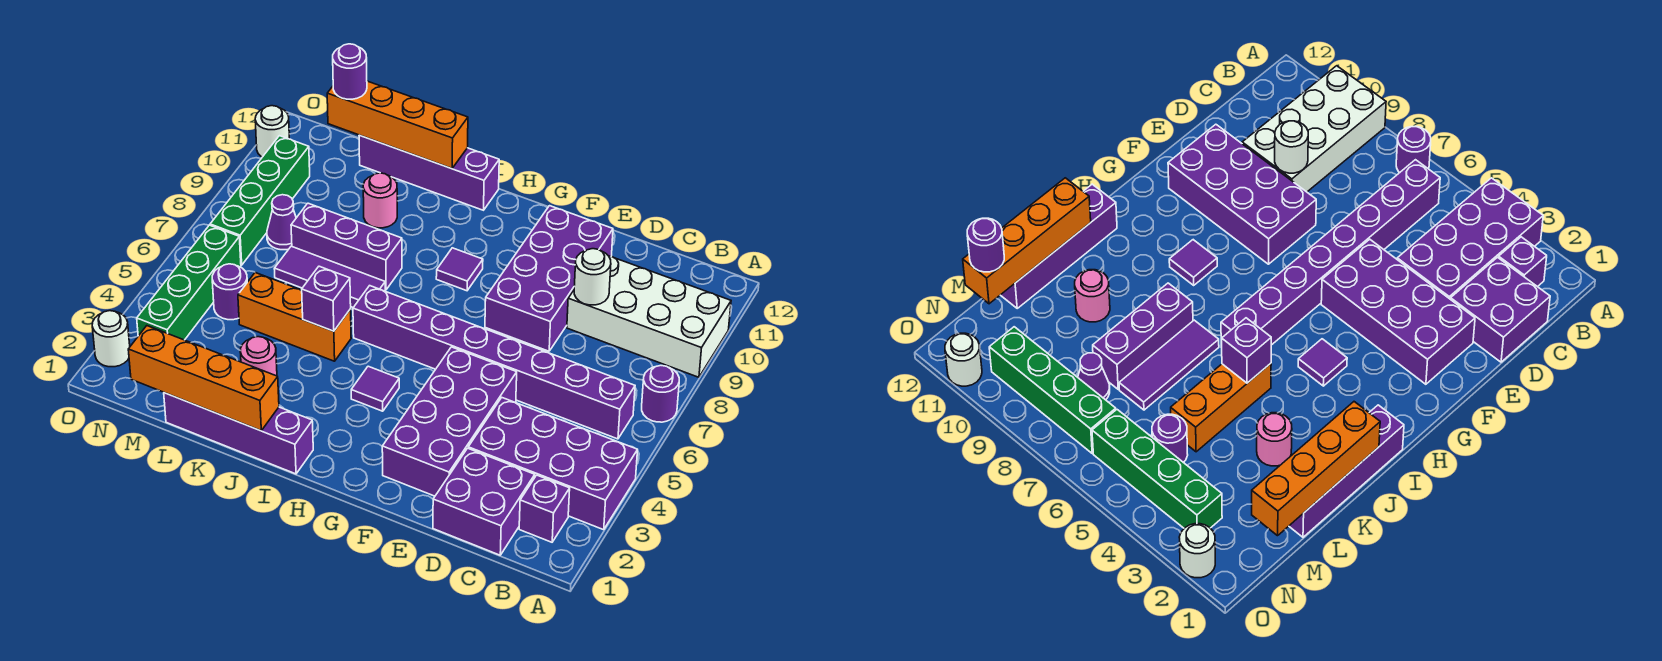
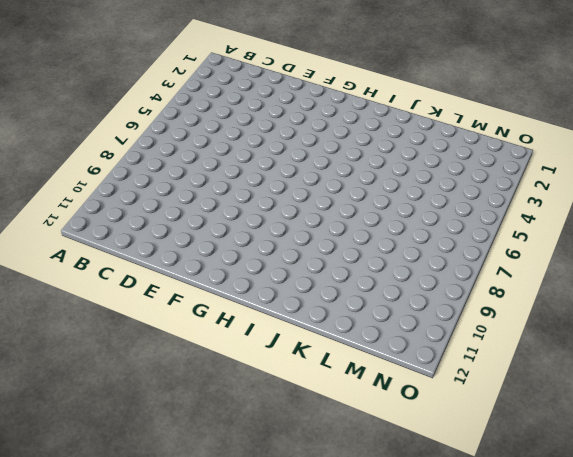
none -> purple brick A3:D4 level 1
none -> purple round brick A7 level 1
none -> white brick A9:D10 level 1

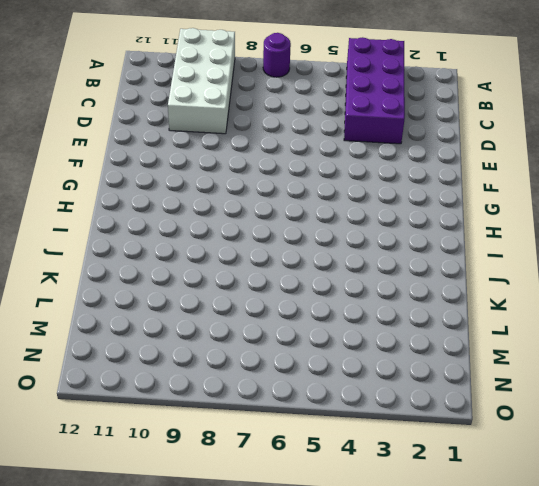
none -> purple brick B2 level 1
none -> purple brick B6:I6 level 1
none -> purple brick C1:D2 level 1

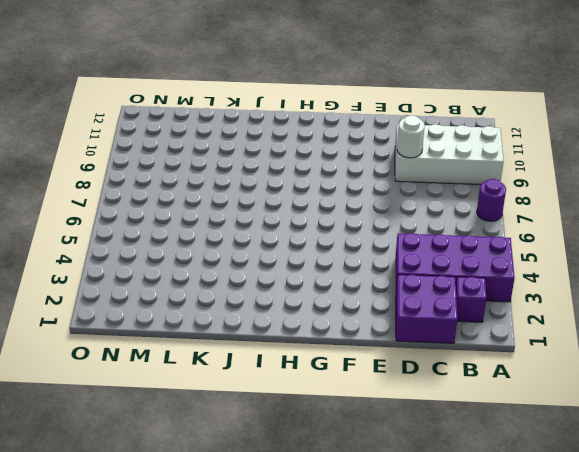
none -> purple brick B6:I6 level 1
none -> purple brick E2:F5 level 1
none -> purple brick E8:F11 level 1

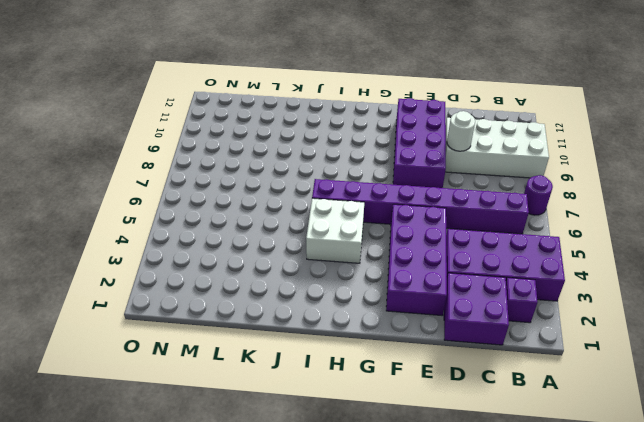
white brick H4:I5 level 1 -> purple tile H4 level 1
none -> purple tile H9 level 1
none -> purple brick I1:L1 level 1
none -> purple brick I12:L12 level 1

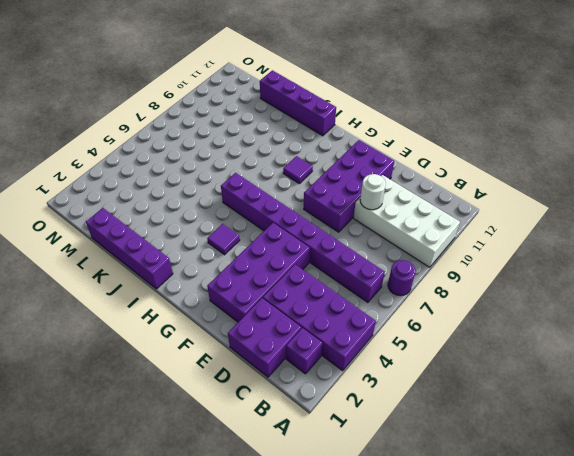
none -> orange brick J5:L5 level 1
none -> purple tile J7:L7 level 1
none -> purple brick J8:L8 level 1

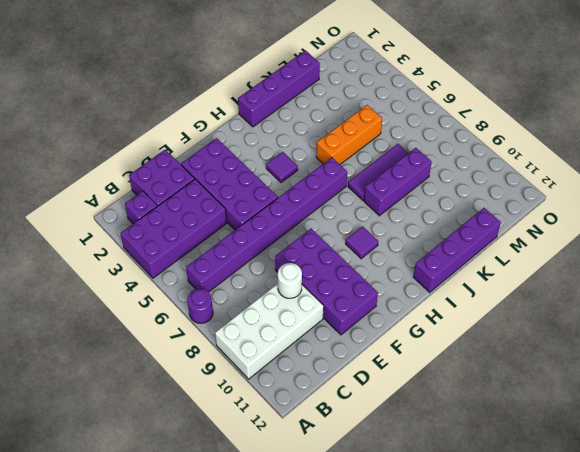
none -> pink round brick K3 level 1
none -> pink round brick K10 level 1
none -> purple round brick M5 level 1

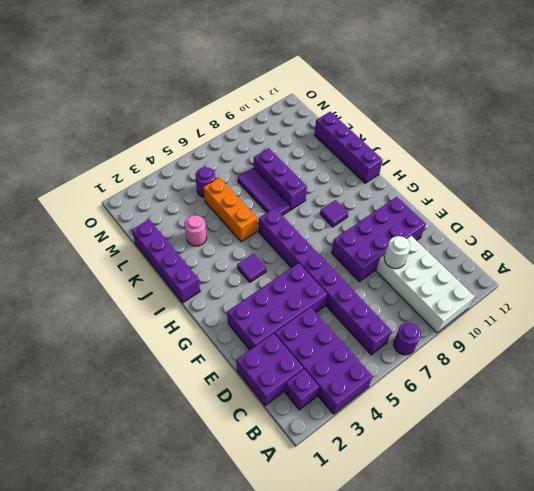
none -> pink round brick K10 level 1
none -> purple cone M8 level 1
none -> green brick N3:N6 level 1

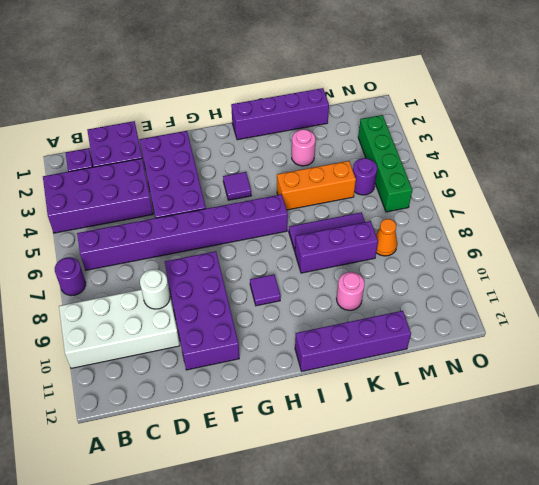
orange cone M8 level 1 -> purple cone M8 level 1
none -> green brick N7:N10 level 1
none -> white round brick O2 level 1
none -> white round brick O11 level 1

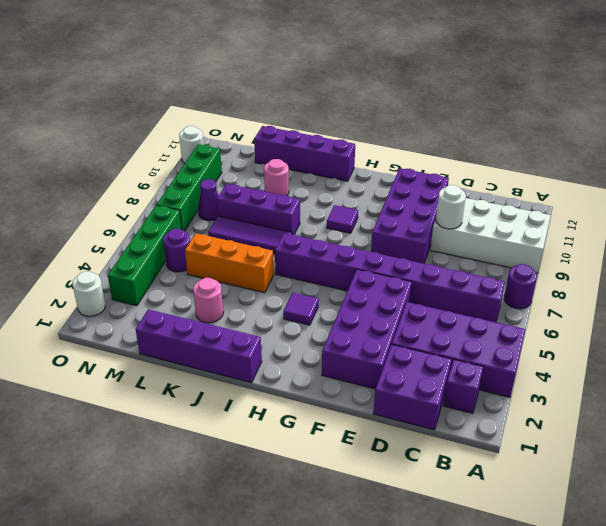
none -> orange brick J1:M1 level 2
none -> purple brick J5 level 2
none -> orange brick J12:M12 level 2

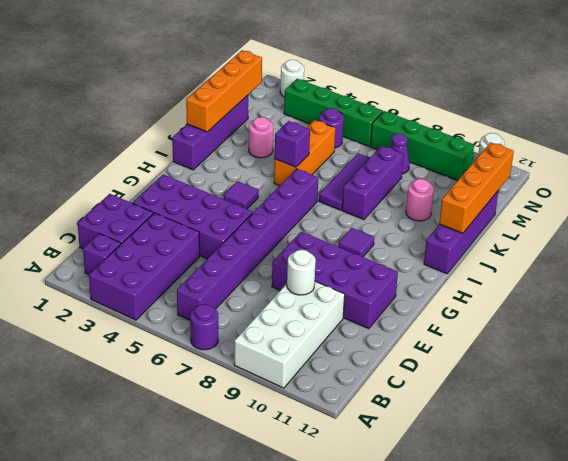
none -> purple round brick M12 level 3

